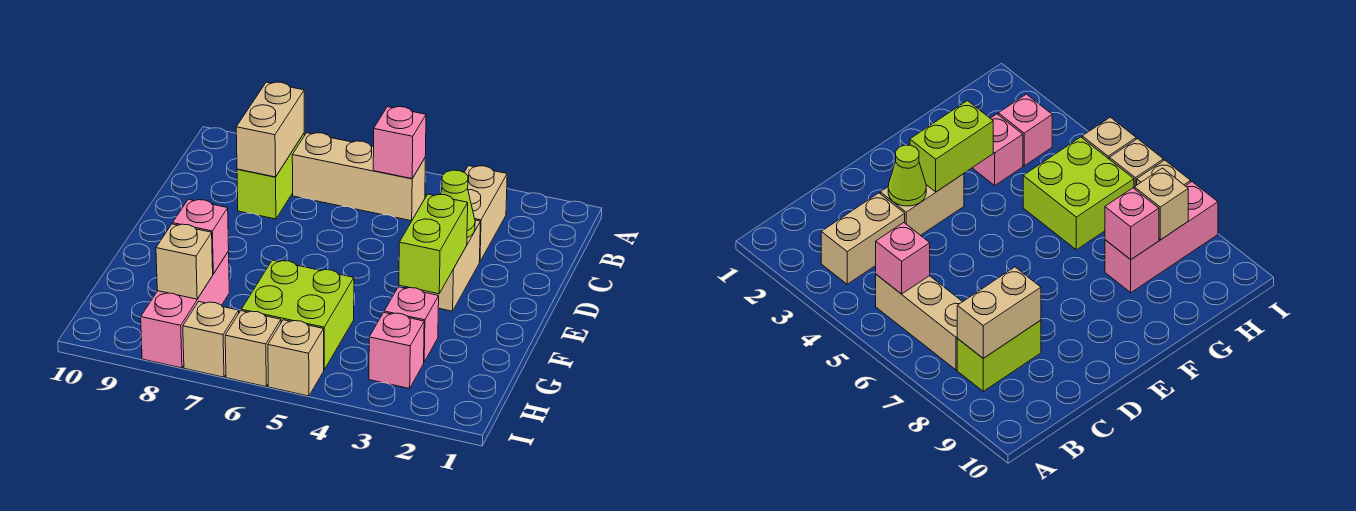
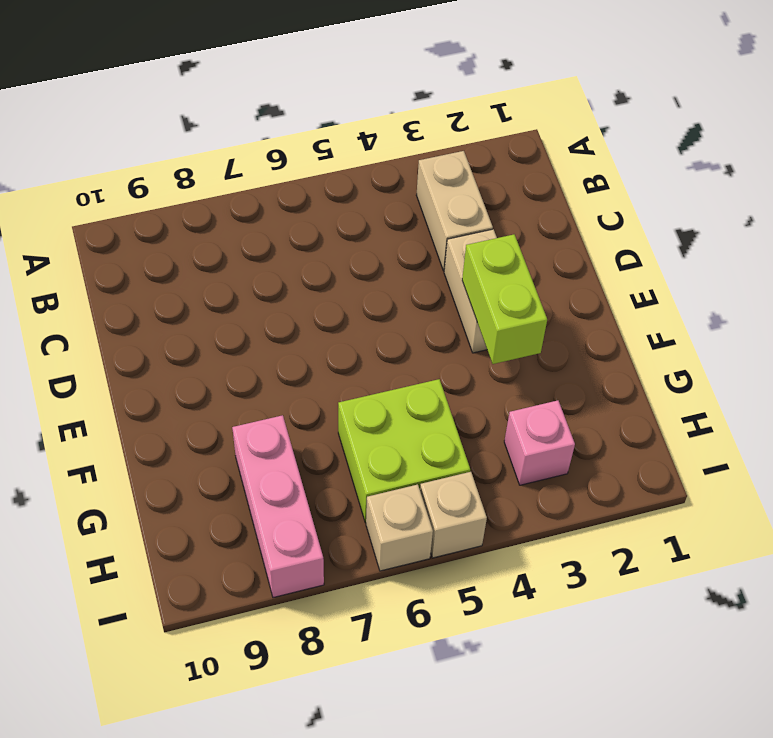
none -> tan brick B5:B7 level 1
none -> lime brick B8:C8 level 1
none -> pink brick G3 level 1

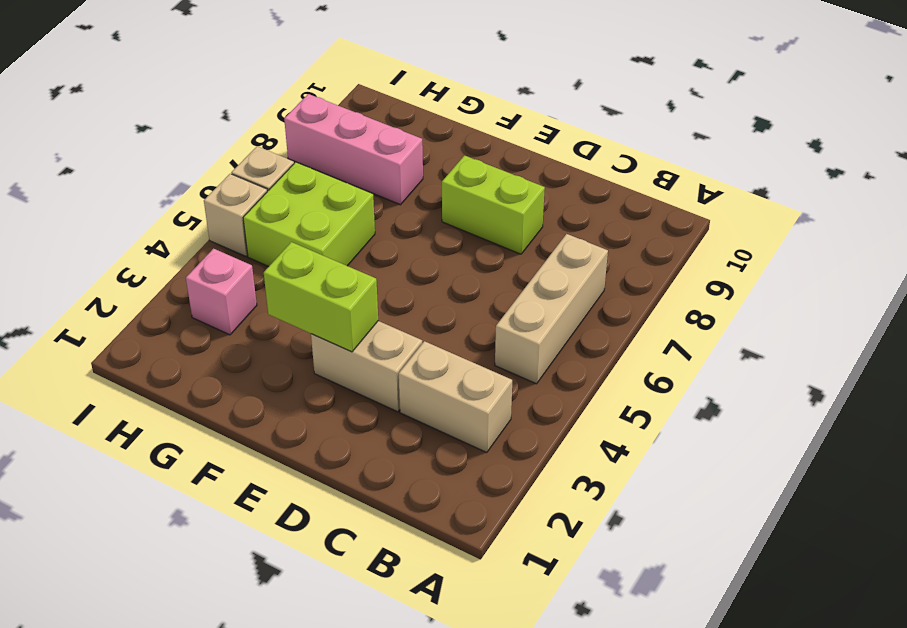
lime brick D8:E8 level 1 -> lime brick B8:C8 level 1
none -> pink brick G3 level 1
none -> tan brick I7 level 1
none -> pink brick B5 level 2

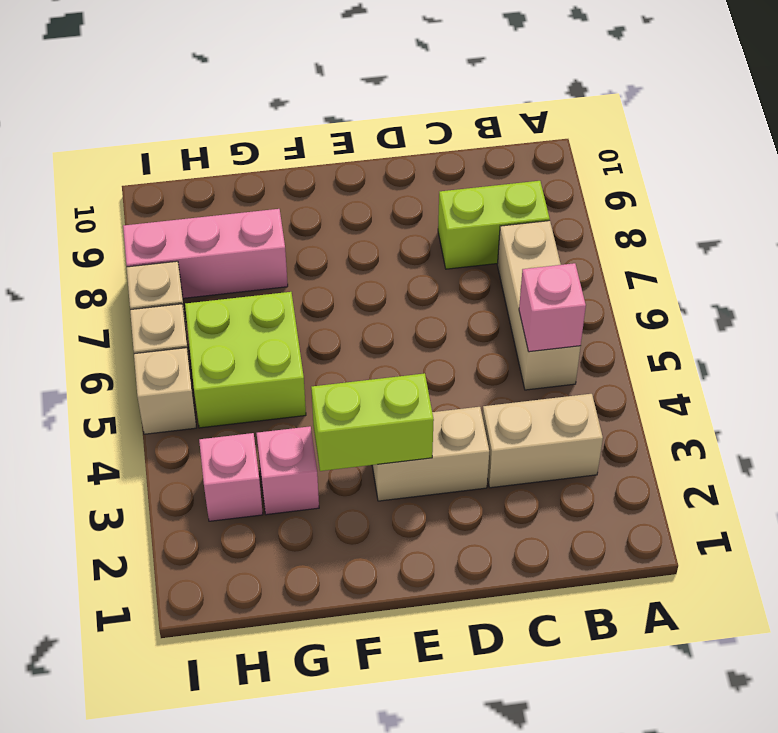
none -> tan brick B8:C8 level 2
none -> lime cone D3 level 2
none -> pink brick G8 level 2

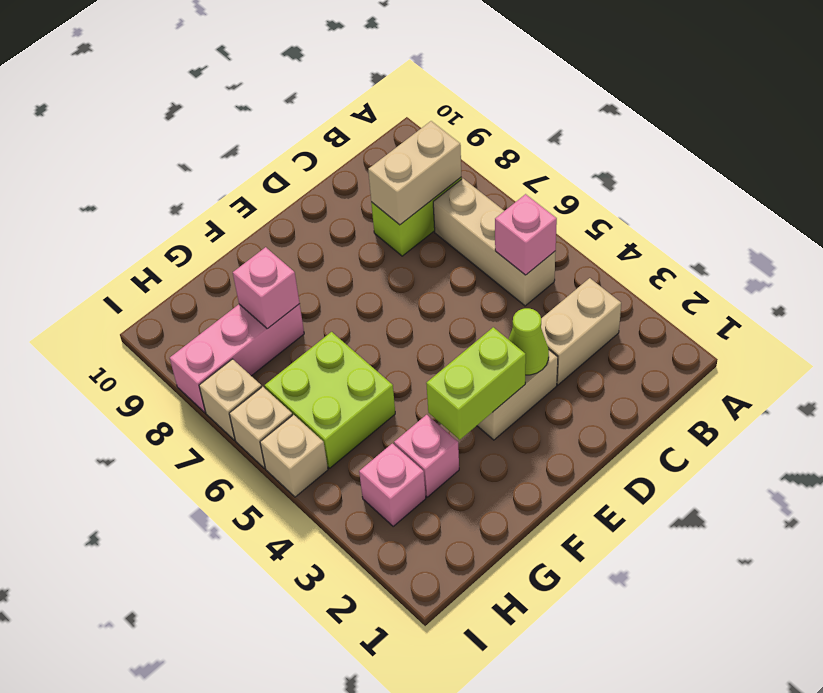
none -> tan brick H8 level 2

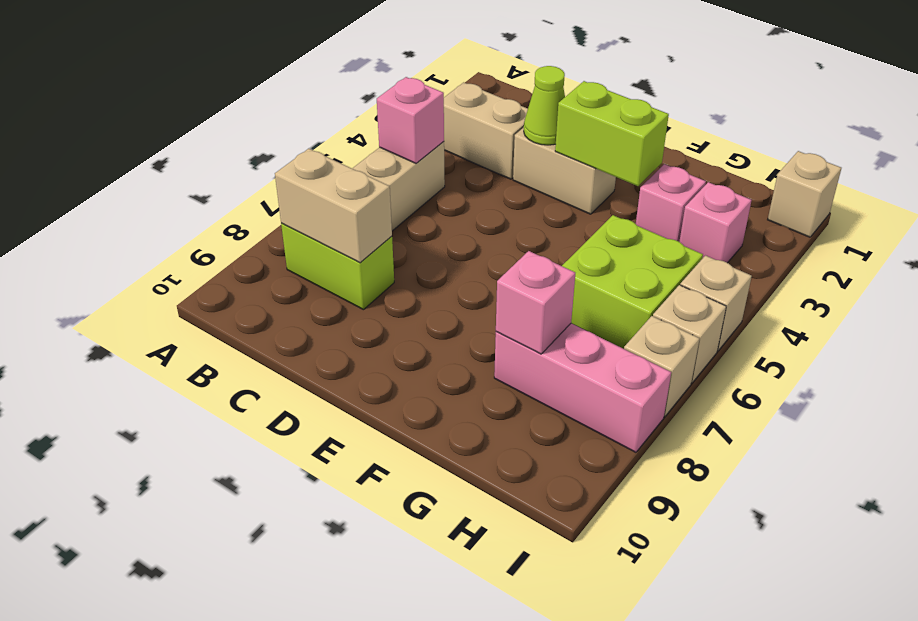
tan brick I1 level 1 -> tan brick H8 level 2

